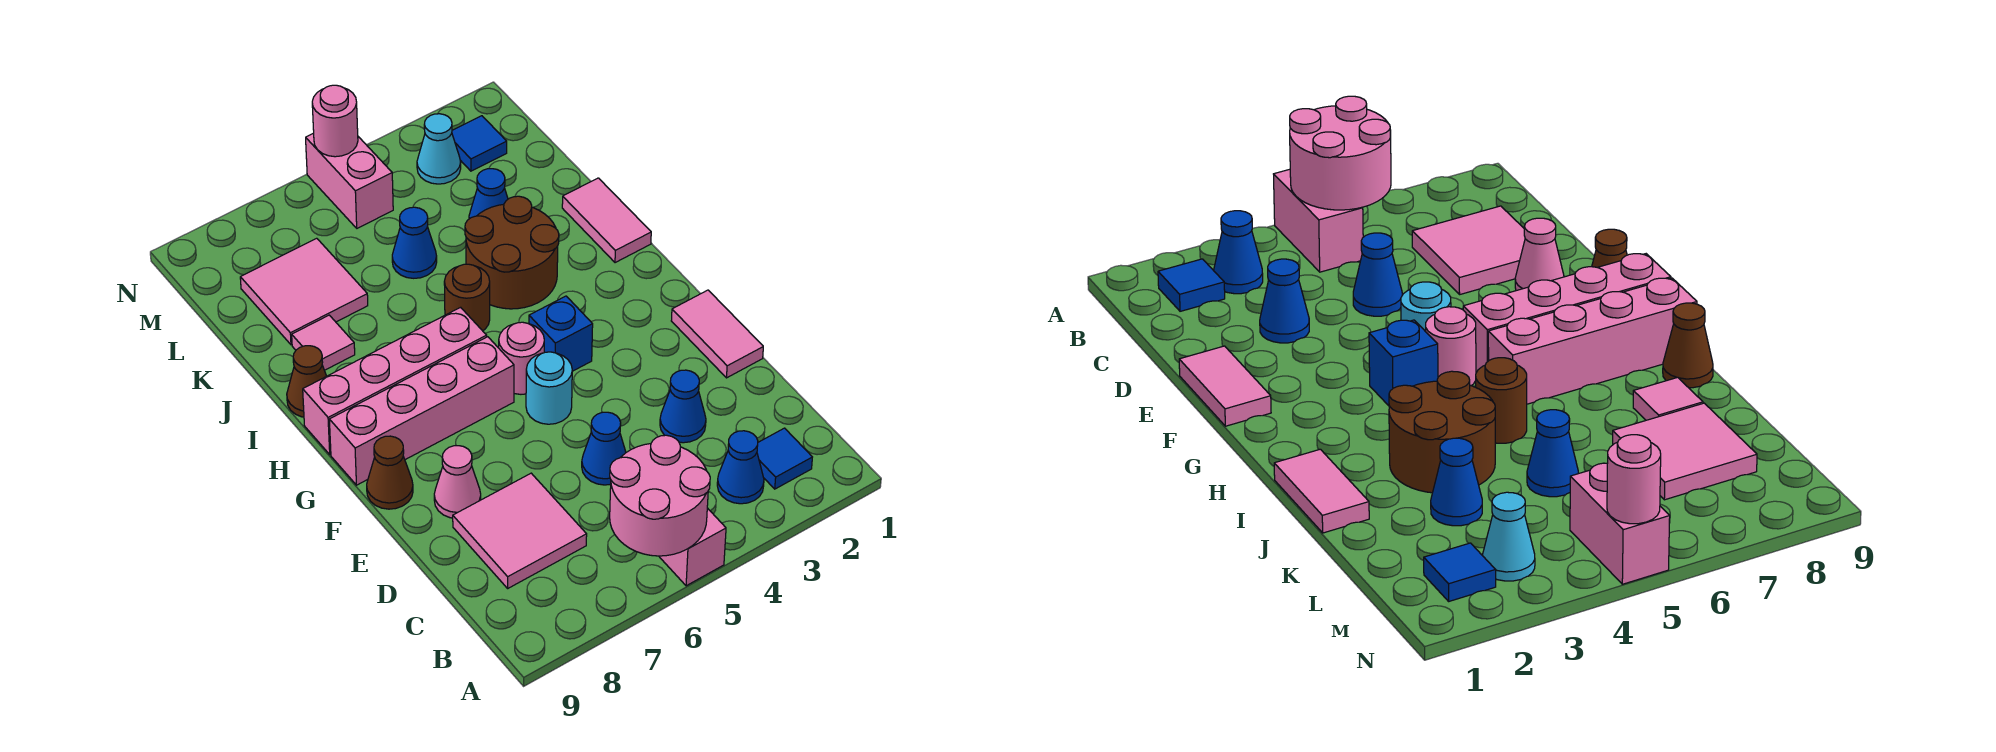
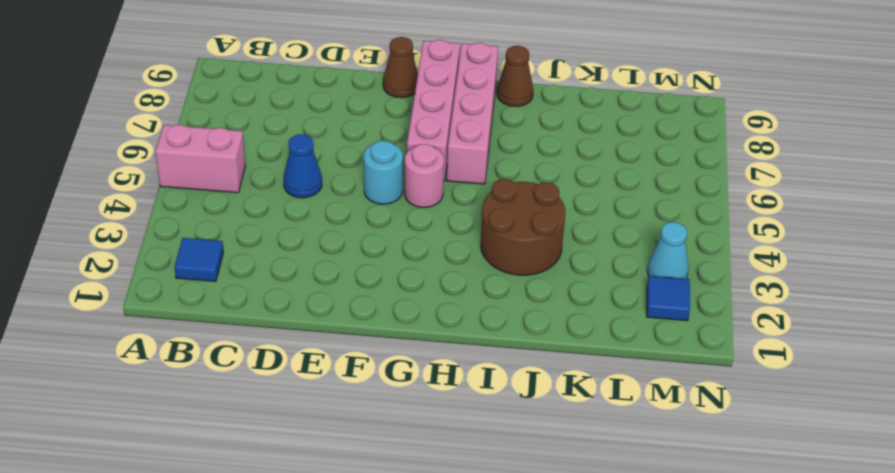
none -> blue cone B3 level 1
none -> pink tile C7:D8 level 1
none -> blue cone D3 level 1

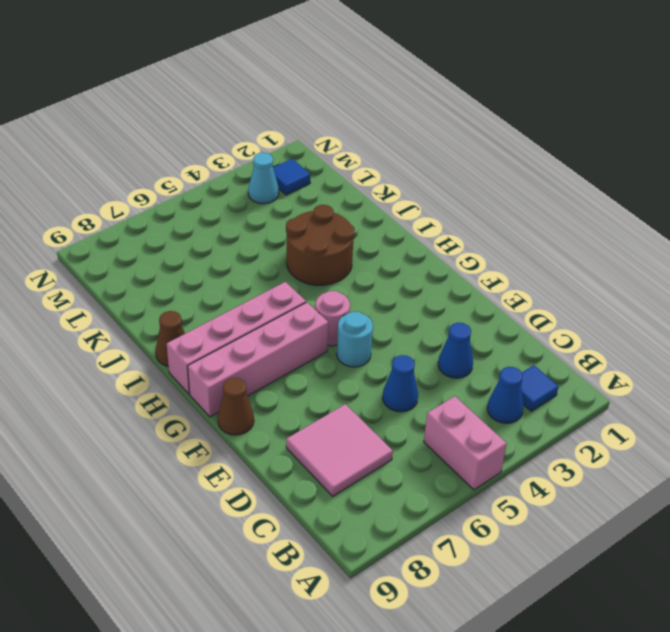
none -> pink tile E1:F1 level 1
none -> pink cone E8 level 1
none -> blue brick G4 level 1

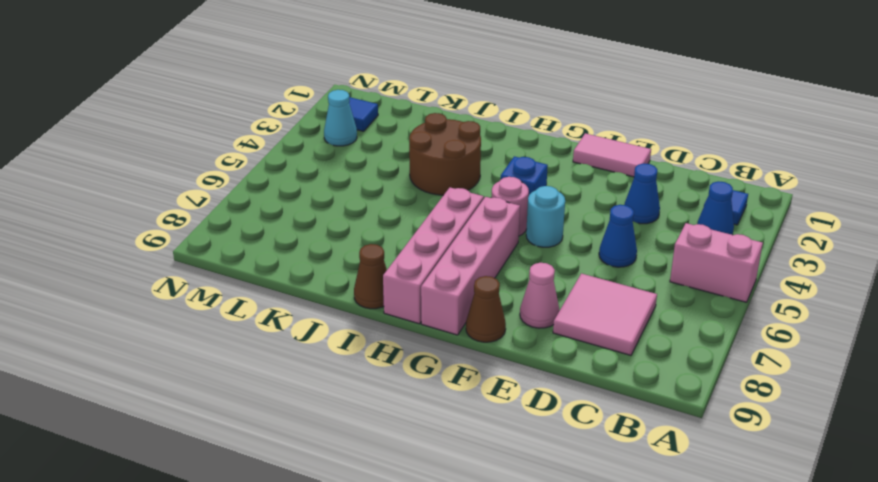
none -> pink tile I1:J1 level 1
none -> brown round brick I5 level 1
none -> pink tile J8 level 1

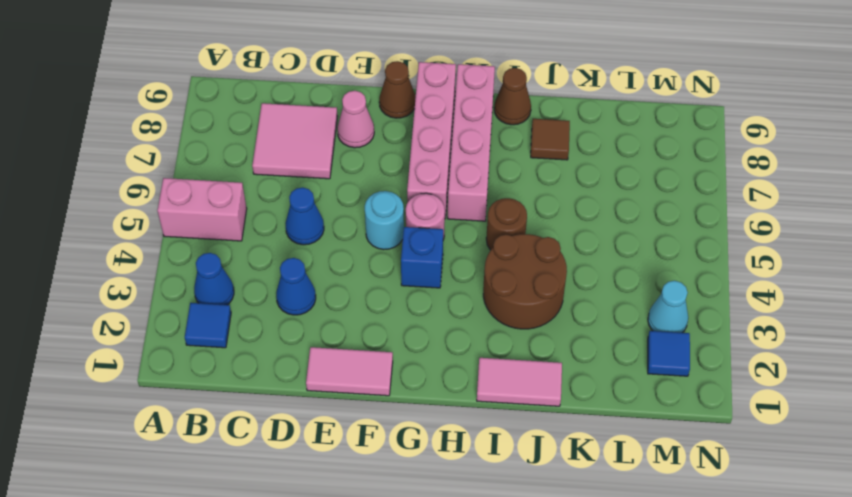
brown tile J8 level 1 -> pink tile J8 level 1
none -> blue cone K3 level 1
none -> blue cone K5 level 1
none -> pink tile K7:L8 level 1

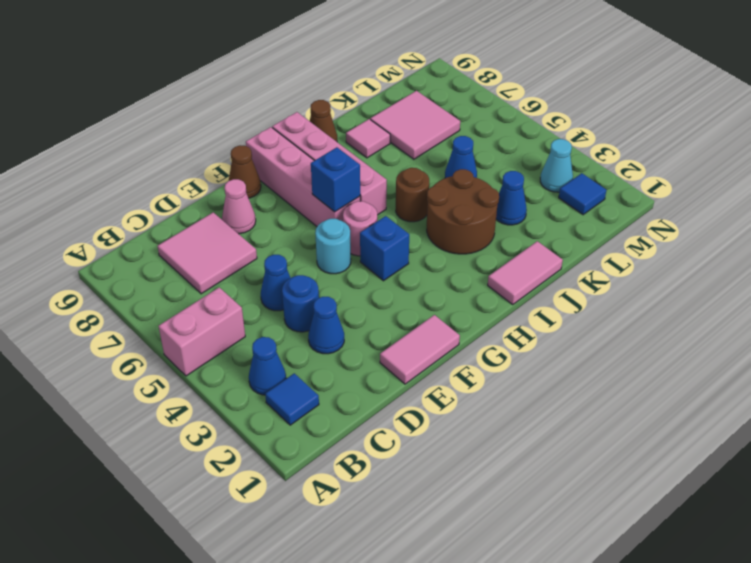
blue round brick D4 level 1 -> none
blue brick G6 level 2 -> none
none -> pink brick M5:N5 level 1
none -> pink round brick A5:B6 level 2
none -> pink round brick N5 level 2

